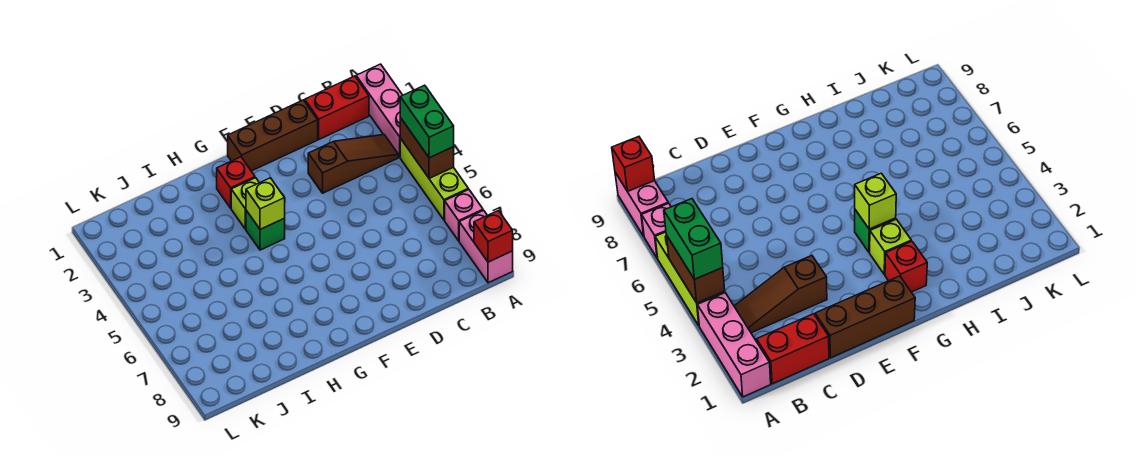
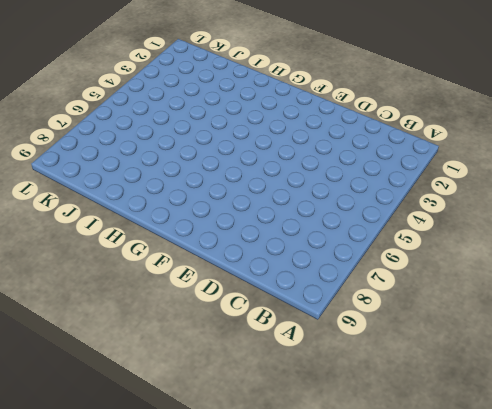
none -> pink brick A1:A3 level 1
none -> lime brick A4:A6 level 1
none -> pink brick A7 level 1

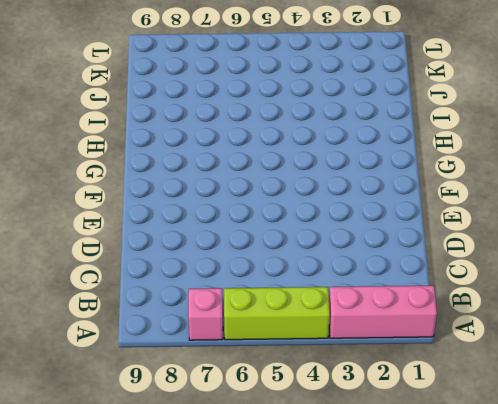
none -> pink brick A8:A9 level 1
none -> red brick B1:C1 level 1
none -> brown slope B3:D3 level 1 top D

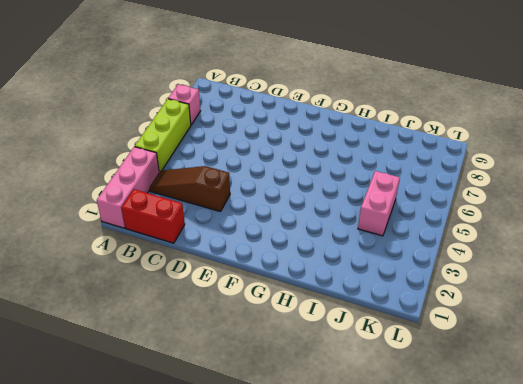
pink brick J4:J5 level 1 -> pink brick A8:A9 level 1
none -> brown brick D1:F1 level 1
none -> red brick G2 level 1
none -> lime brick G3 level 1

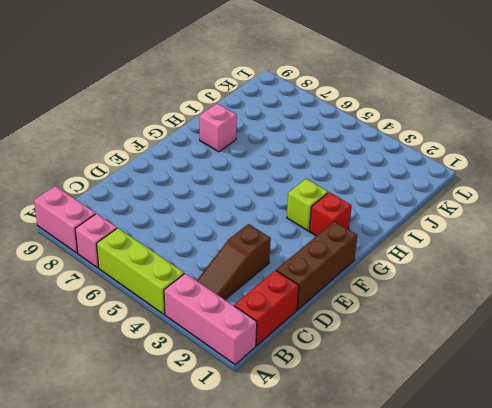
pink brick H8 level 1 -> none
none -> green brick G4 level 1
none -> brown brick A4:A5 level 2
none -> red brick A9 level 2

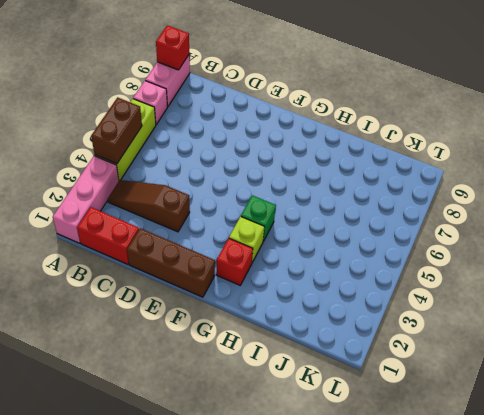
none -> lime brick G4 level 2
none -> green brick A4:A5 level 3

